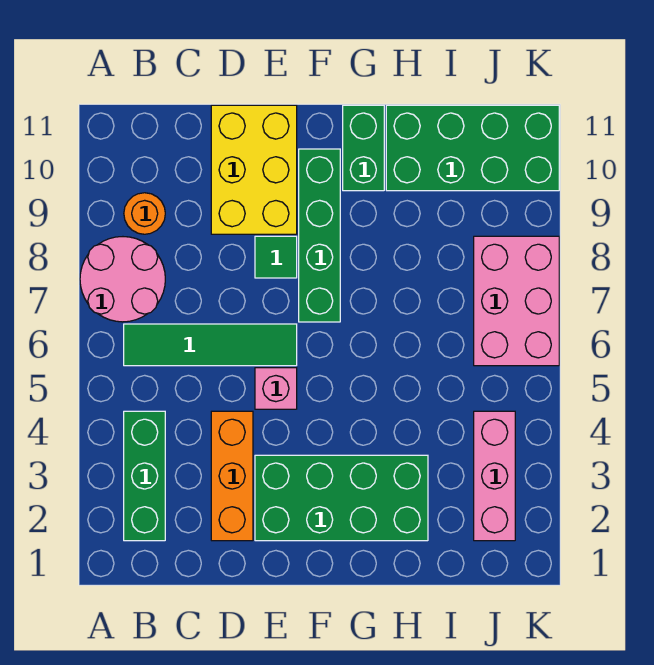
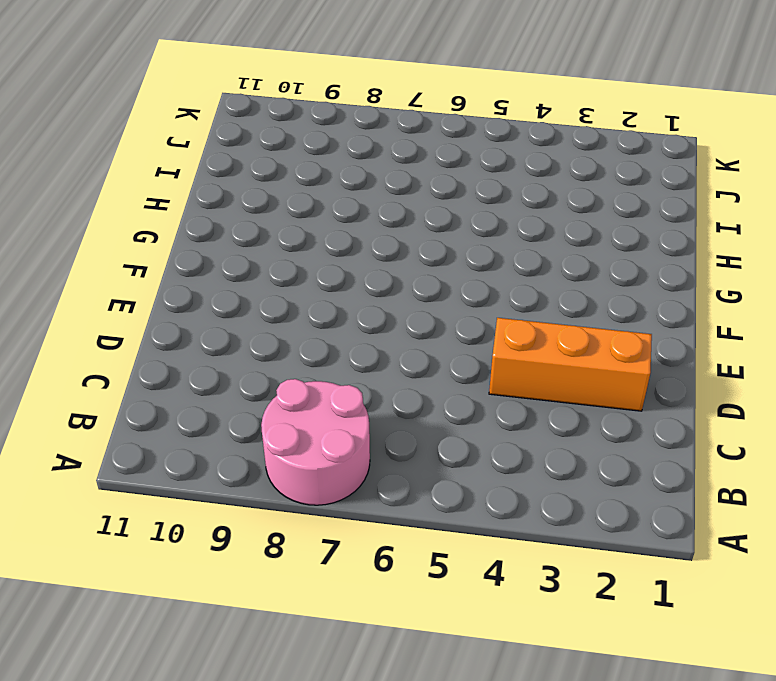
none -> green brick B2:B4 level 1
none -> green tile B6:E6 level 1
none -> orange round brick B9 level 1

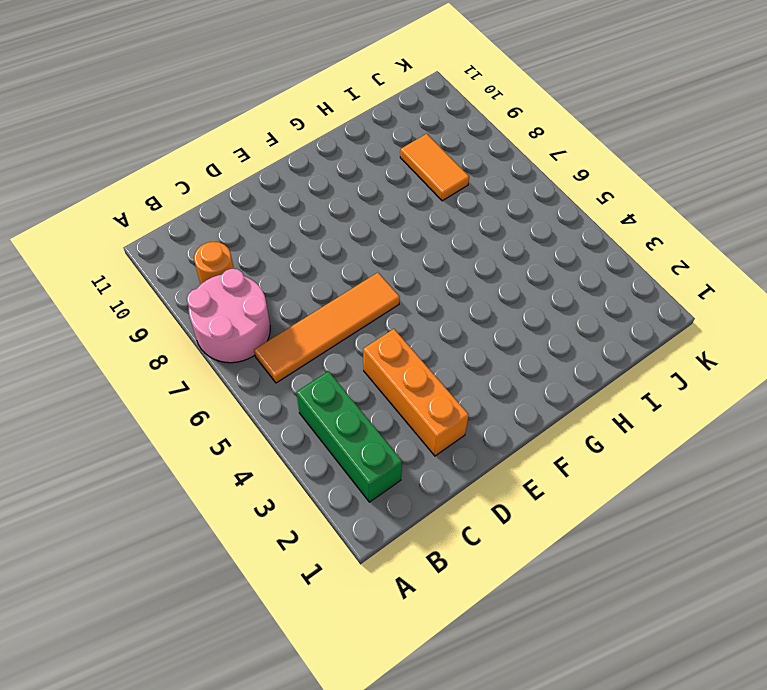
orange tile B6:E6 level 1 -> green tile B6:E6 level 1
orange tile I8:I9 level 1 -> none
none -> yellow brick D9:E11 level 1
none -> green brick E2:H3 level 1
none -> pink brick E5 level 1

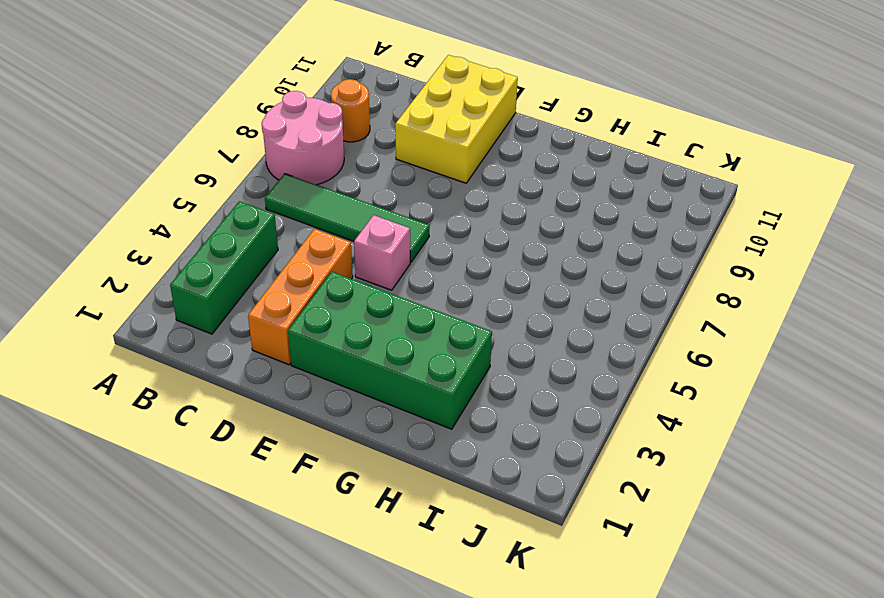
none -> green tile E8 level 1
none -> green brick F7:F10 level 1
none -> green brick G10:G11 level 1

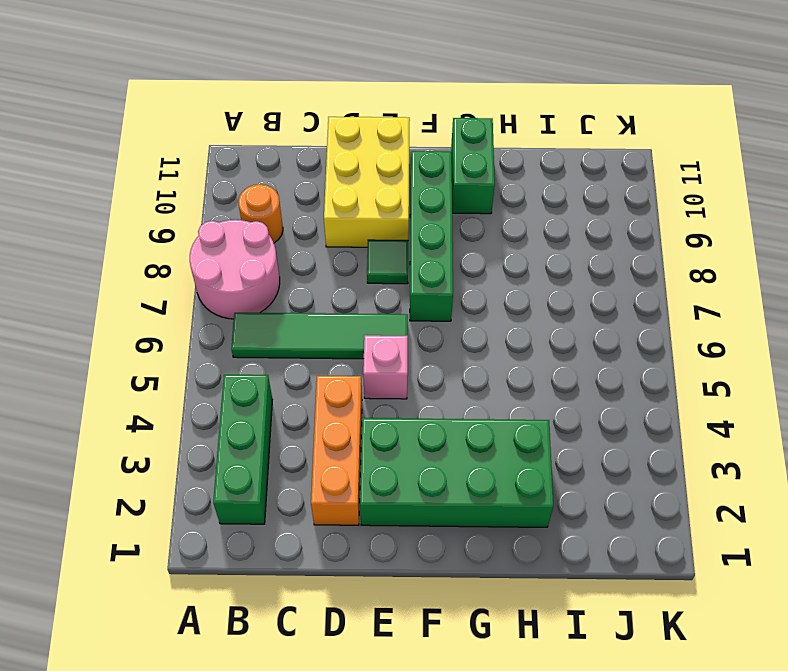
none -> green brick H10:K11 level 1
none -> pink brick J2:J4 level 1
none -> pink brick J6:K8 level 1

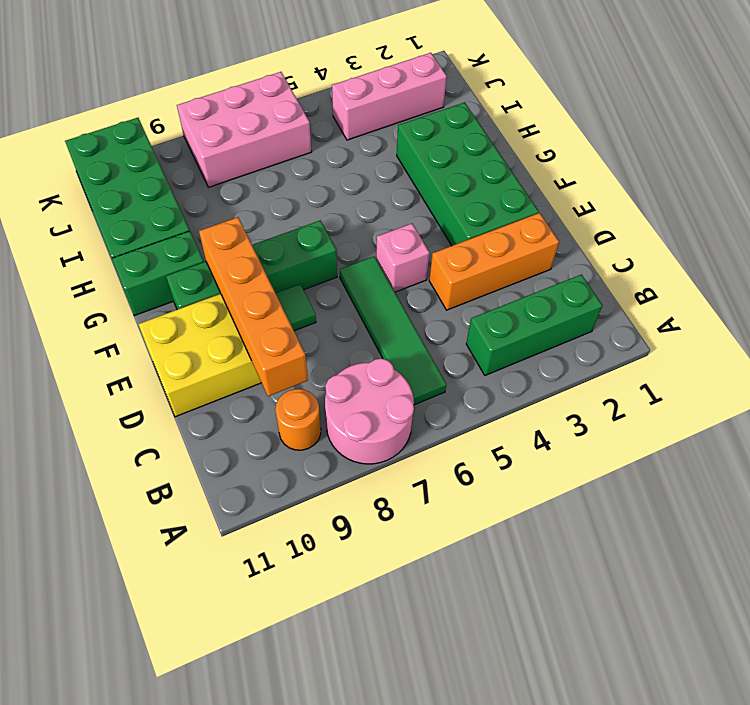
orange brick C9:F9 level 2 -> none

